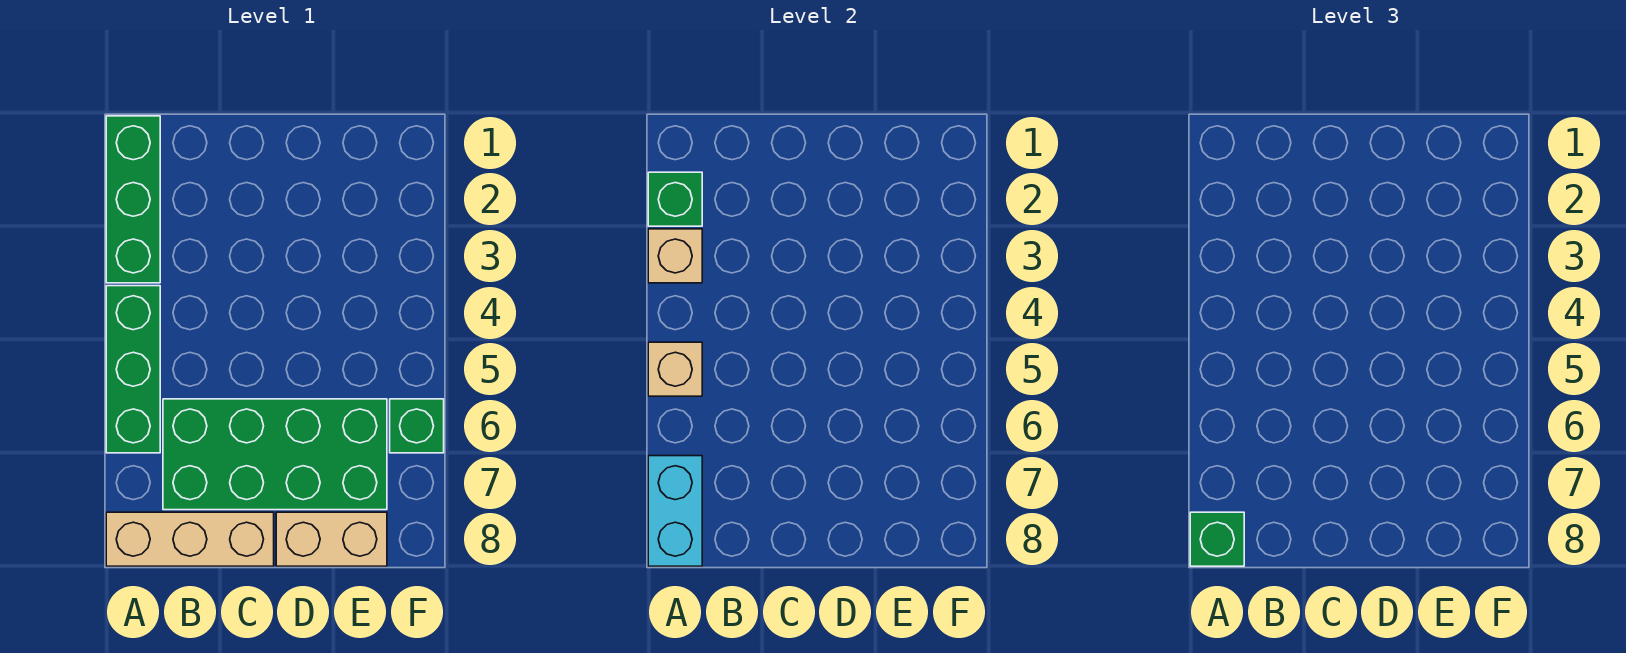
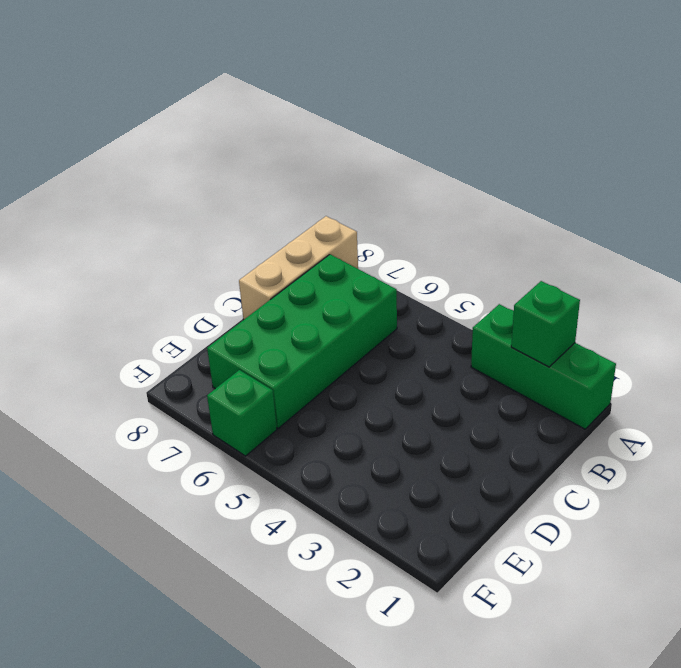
none -> green brick A4:A6 level 1
none -> tan brick D8:E8 level 1

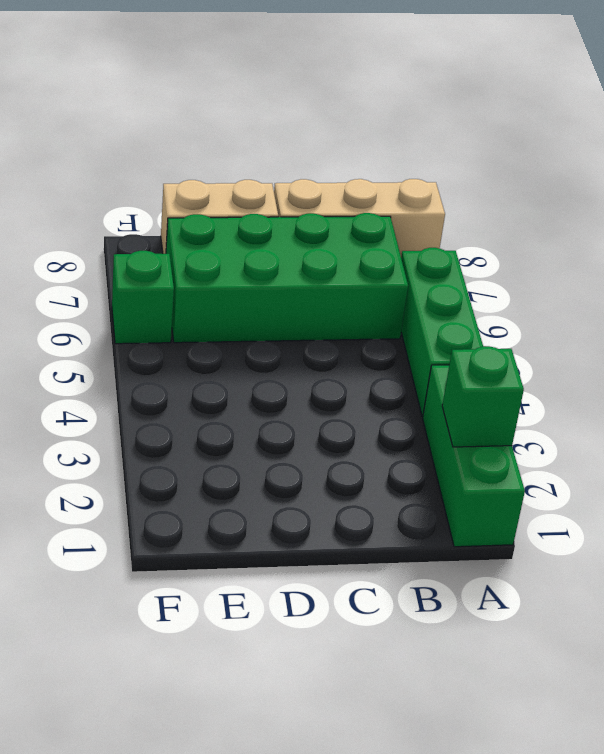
none -> tan brick A3 level 2
none -> tan brick A5 level 2

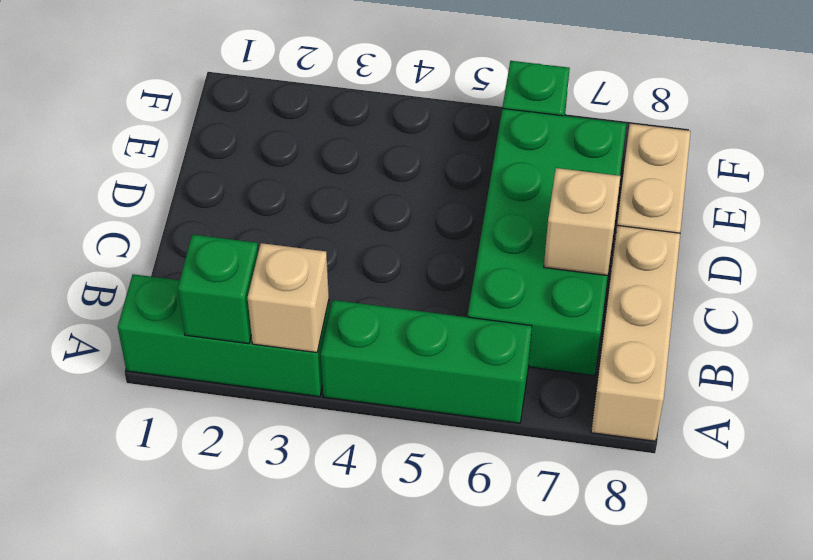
tan brick C7 level 2 -> tan brick A5 level 2
none -> cyan brick A7:A8 level 2
none -> green brick A8 level 3

